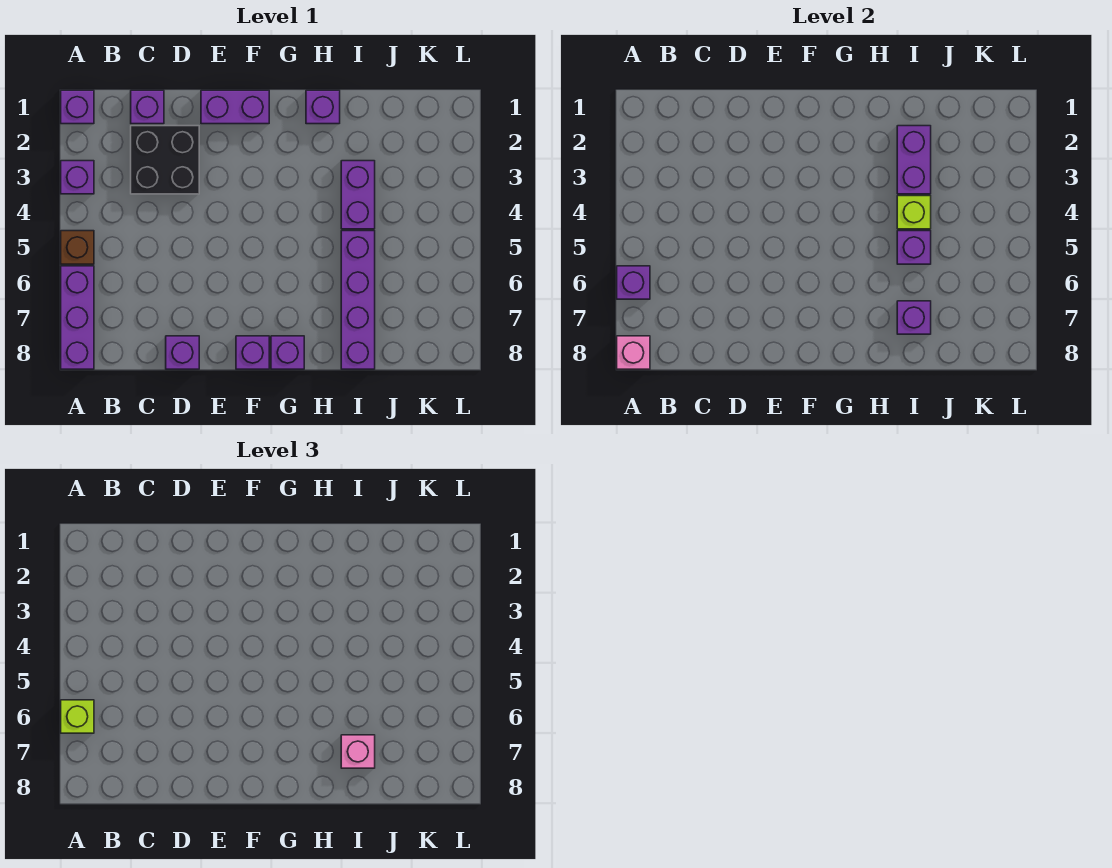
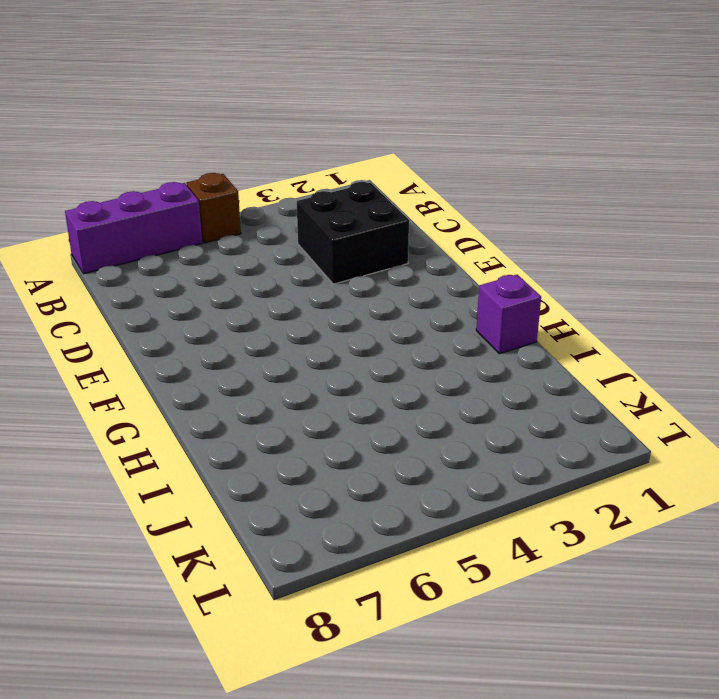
none -> purple brick A1 level 1
none -> purple brick A3 level 1
none -> purple brick C1 level 1

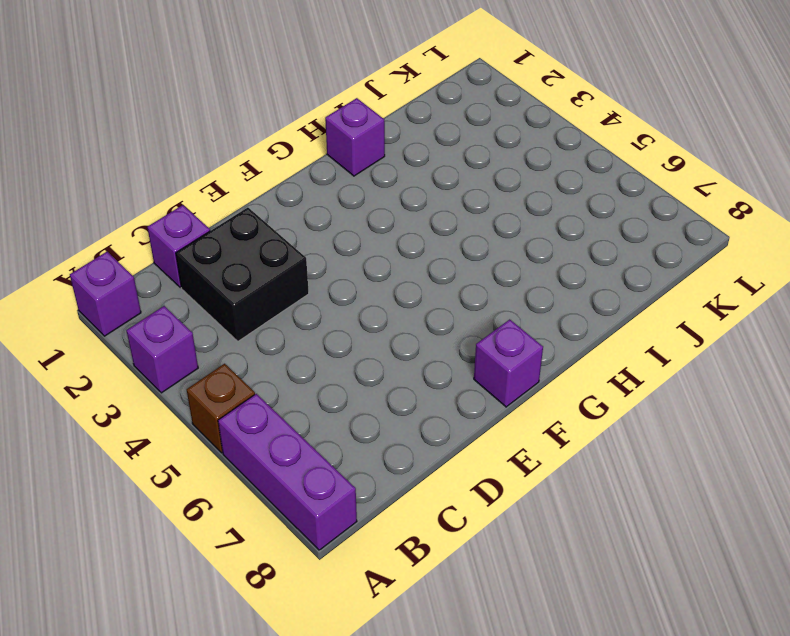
none -> purple brick D8 level 1
none -> purple brick E1:F1 level 1
none -> purple brick G8 level 1

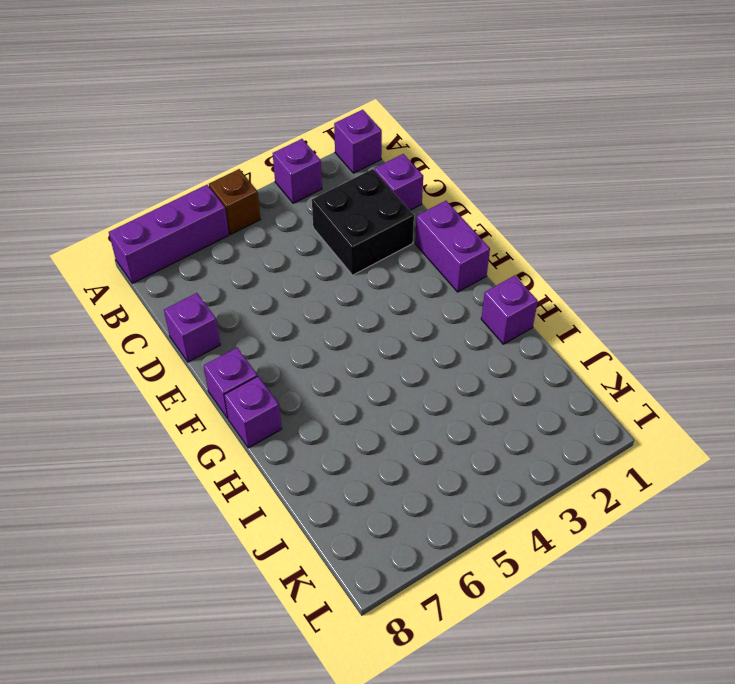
none -> purple brick I3:I4 level 1
none -> purple brick I5:I8 level 1
none -> purple brick A6 level 2

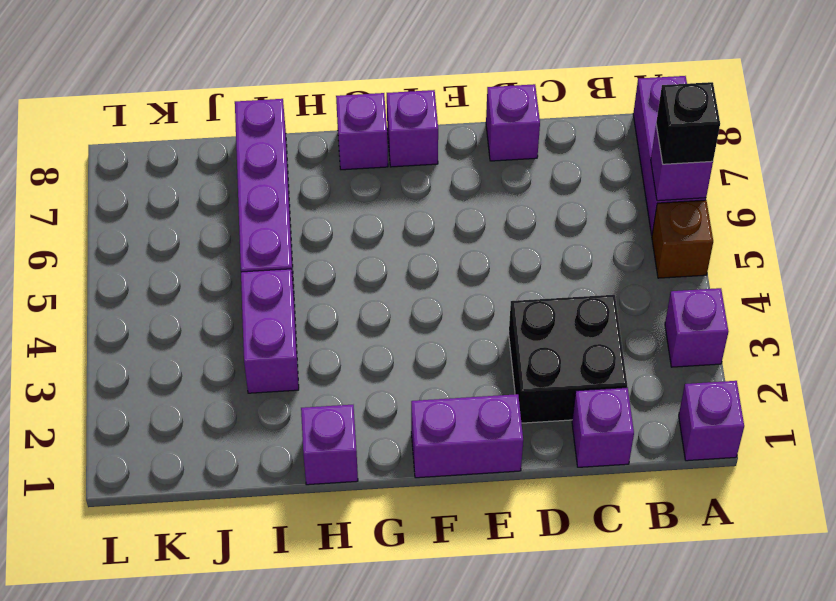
black brick A6 level 3 -> lime brick A6 level 3
none -> pink brick A8 level 2
none -> purple brick I2:I3 level 2
none -> lime brick I4 level 2

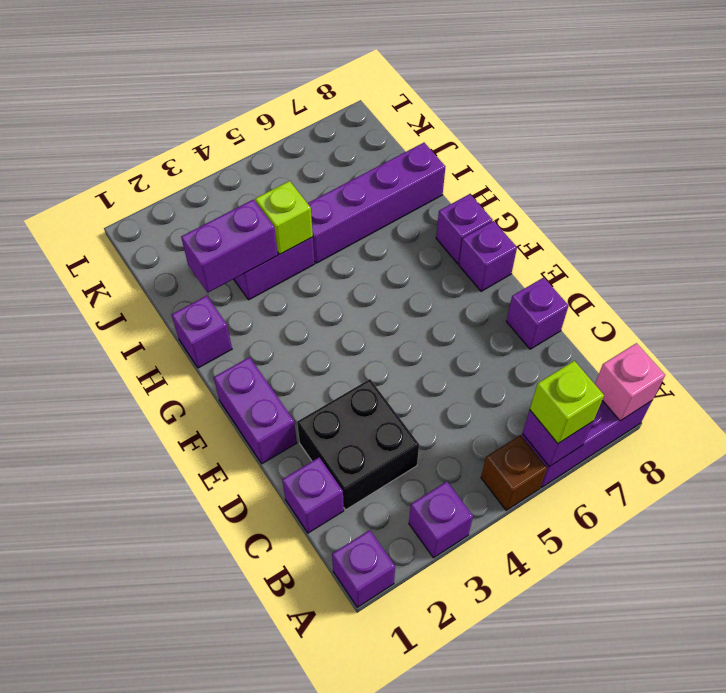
none -> purple brick I5 level 2
none -> purple brick I7 level 2
none -> pink brick I7 level 3

